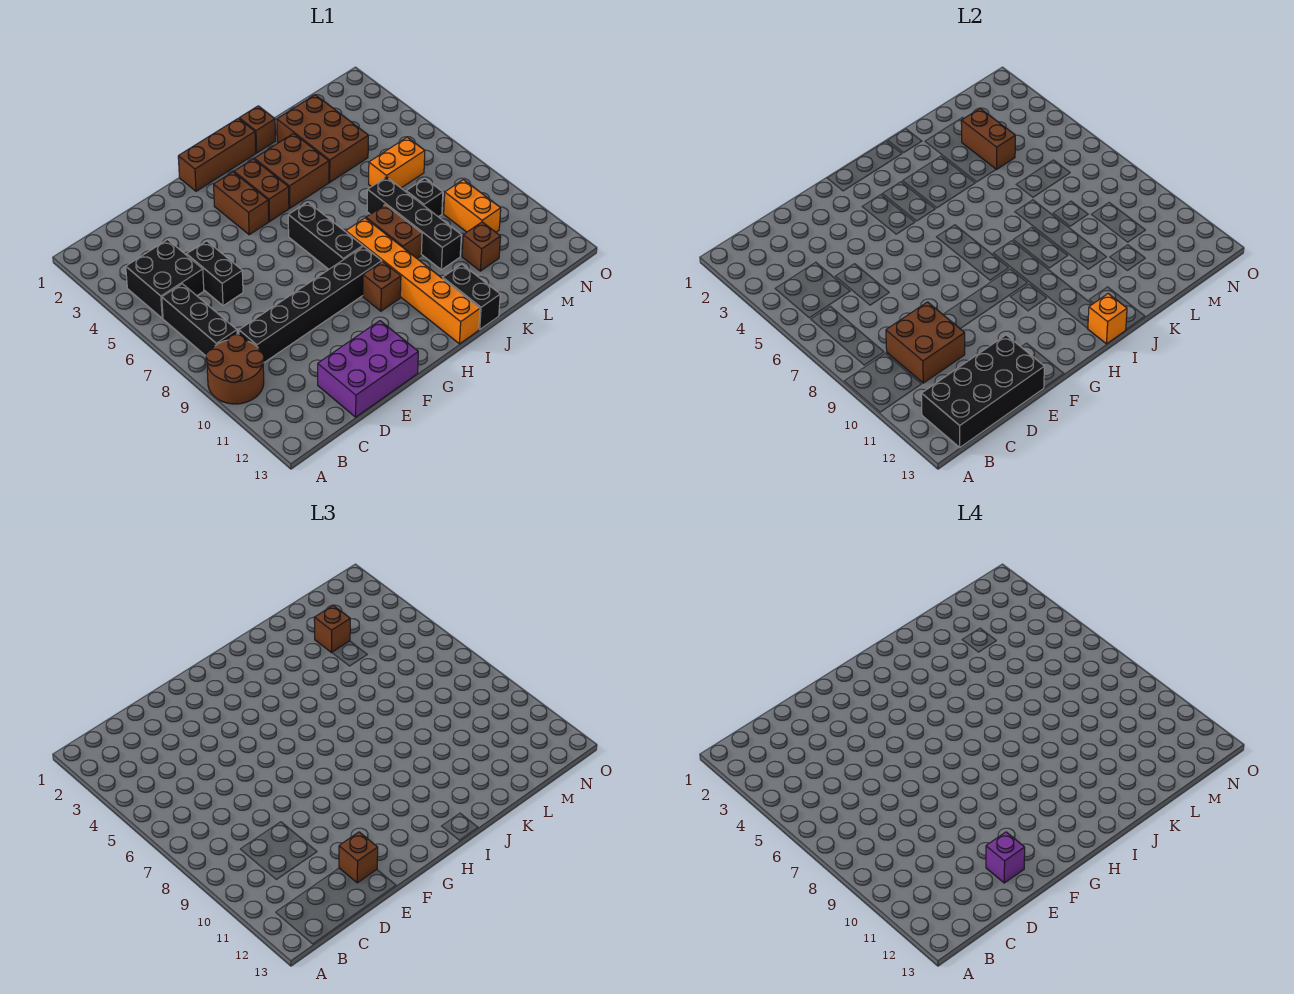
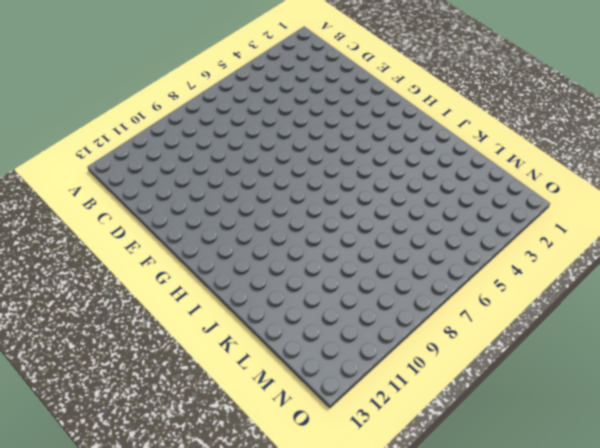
none -> brown round brick A9:B10 level 1
none -> black brick B4:C5 level 1
none -> black brick B6:B8 level 1

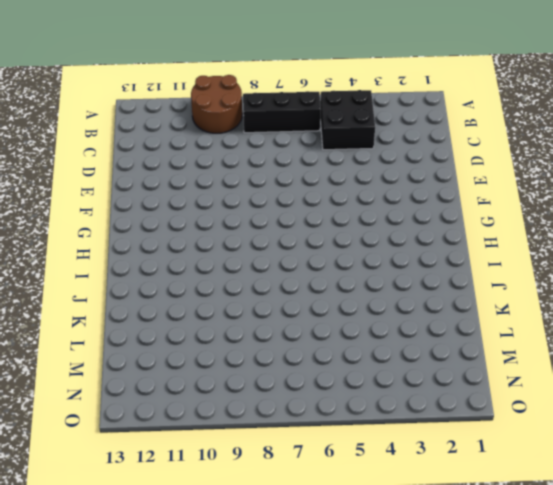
none -> black brick C9:H9 level 1
none -> black brick D5:D6 level 1
none -> purple brick D12:F13 level 1

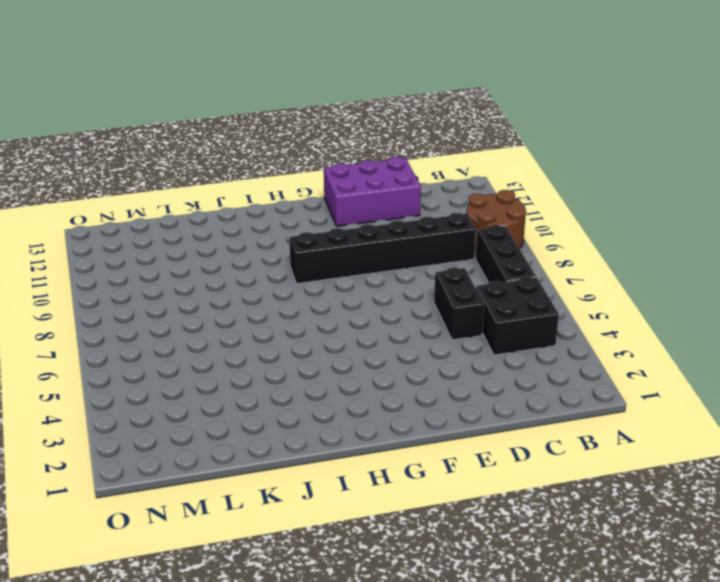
none -> brown brick G1:I1 level 1
none -> brown brick G3:G4 level 1
none -> brown brick H3:H4 level 1

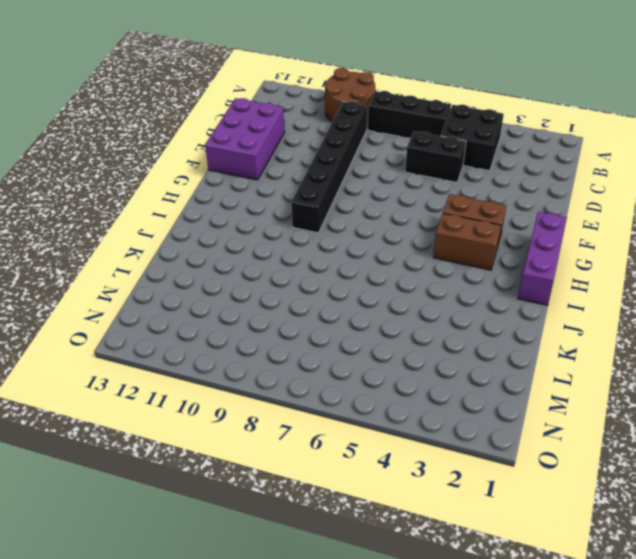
purple brick G1:I1 level 1 -> brown brick G1:I1 level 1
none -> black brick H6:H8 level 1
none -> brown brick H10 level 1
none -> brown brick I3:J4 level 1

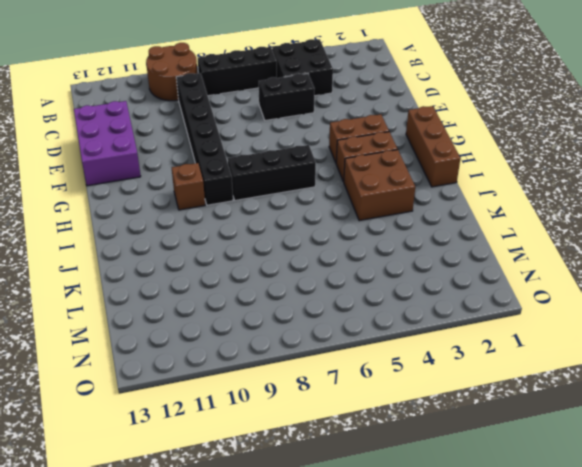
none -> orange brick I8:I13 level 1
none -> brown brick J1 level 1
none -> brown brick J8:J9 level 1

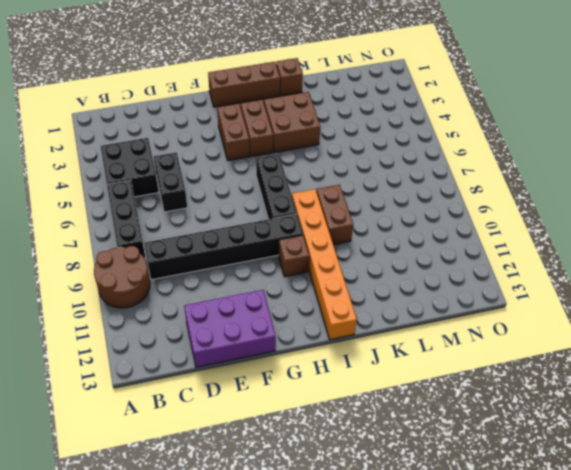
none -> black brick J12:J13 level 1
none -> brown brick K2:L4 level 1
none -> black brick K7:K10 level 1

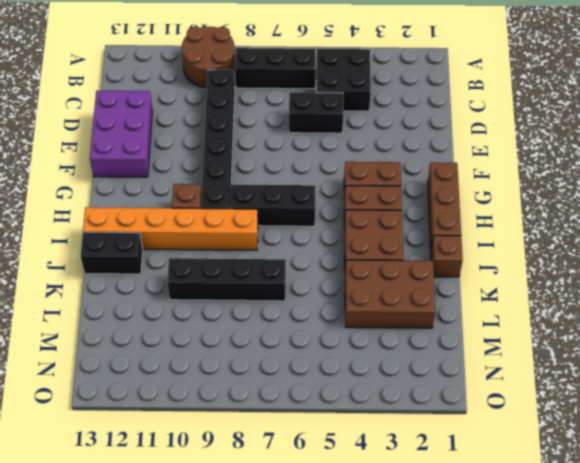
none -> brown brick J8:J9 level 1
none -> orange brick L6:M6 level 1
none -> black brick L8 level 1

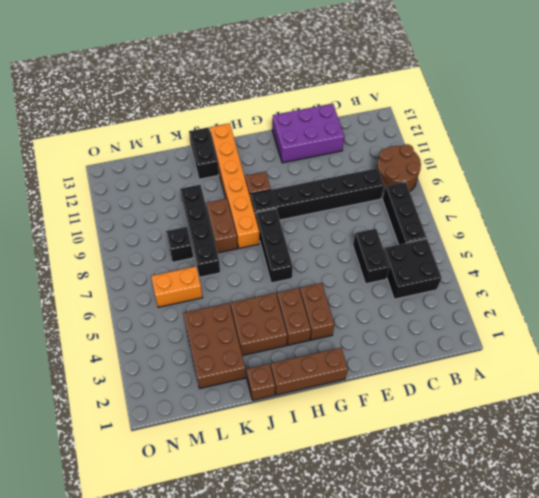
none -> brown brick L11 level 1
none -> orange brick M9:M10 level 1
none -> black brick B12:E13 level 2

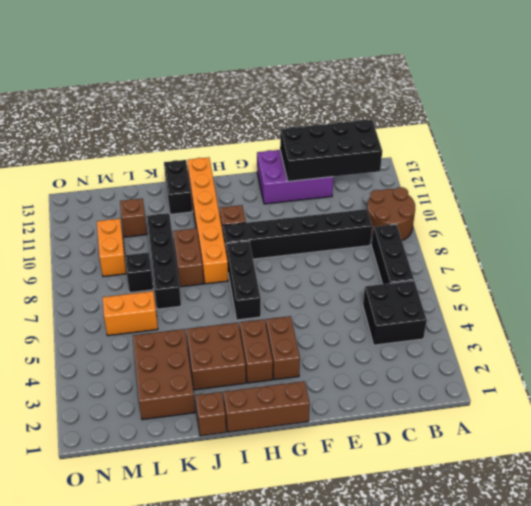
none -> black brick D5:D6 level 1
none -> brown brick C9:D10 level 2
none -> orange brick I13 level 2

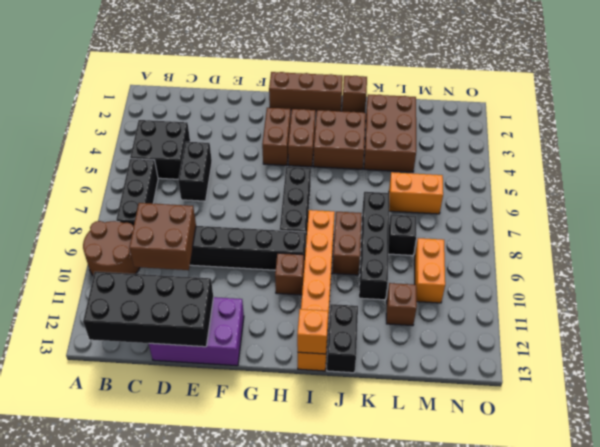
none -> brown brick L3:L4 level 2
none -> brown brick E12 level 3
none -> brown brick L3 level 3

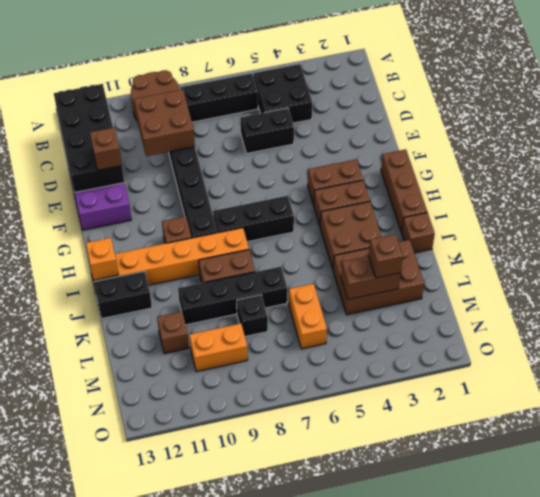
none -> purple brick E12 level 4

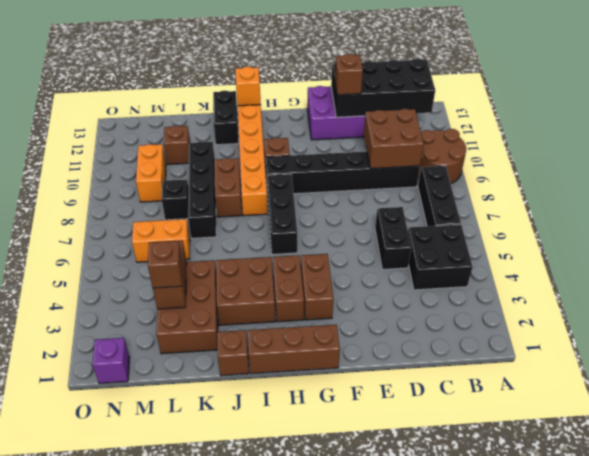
purple brick N1 level 1 -> purple brick E12 level 4

